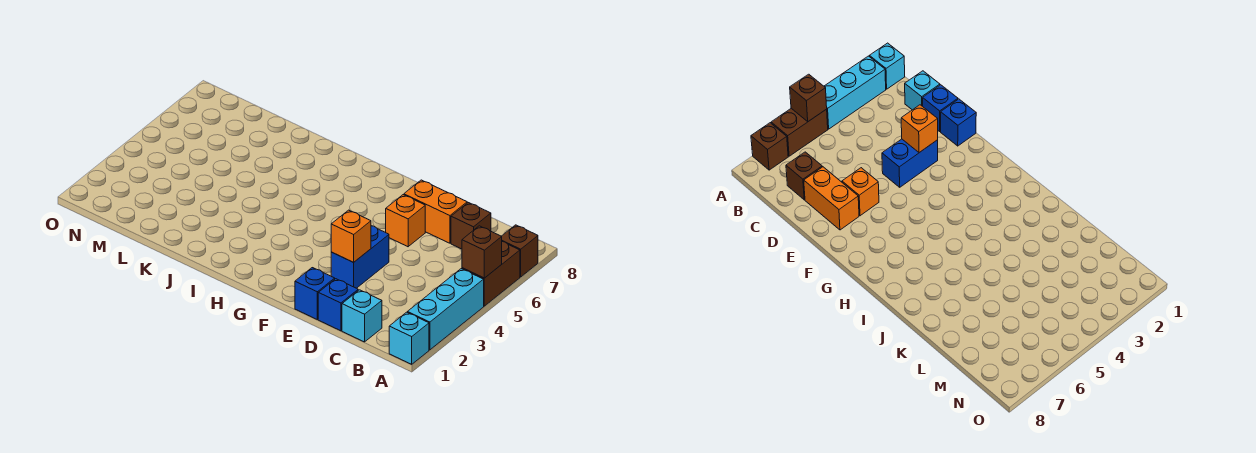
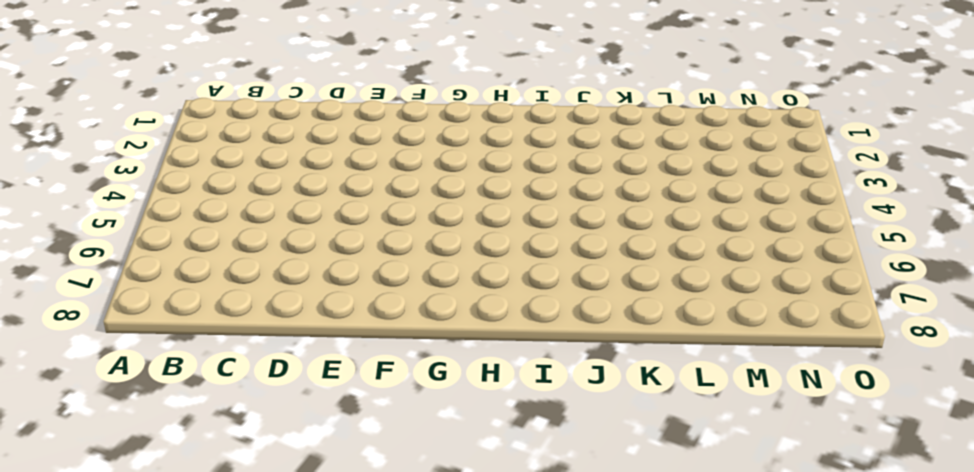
none -> cyan brick A1 level 1
none -> cyan brick A2:A4 level 1
none -> brown brick A5:A6 level 1

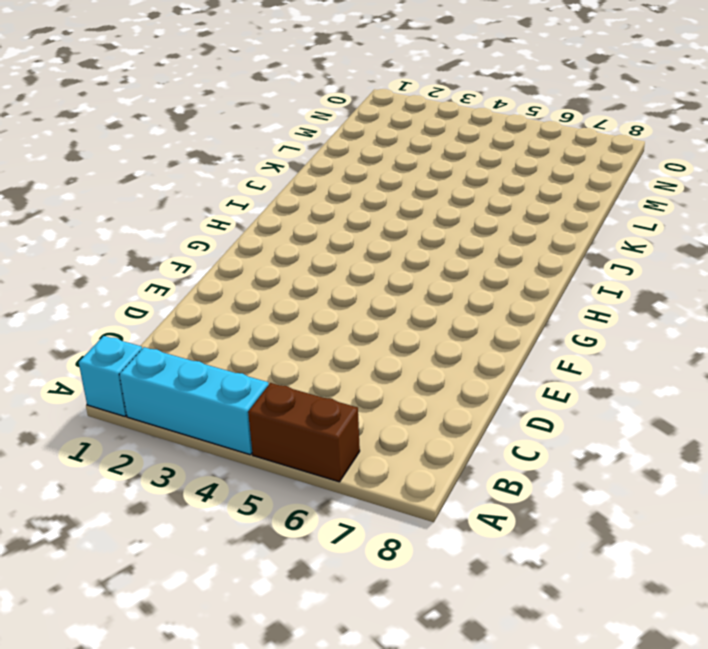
none -> brown brick A7 level 1
none -> cyan brick C1 level 1
none -> brown brick C7 level 1

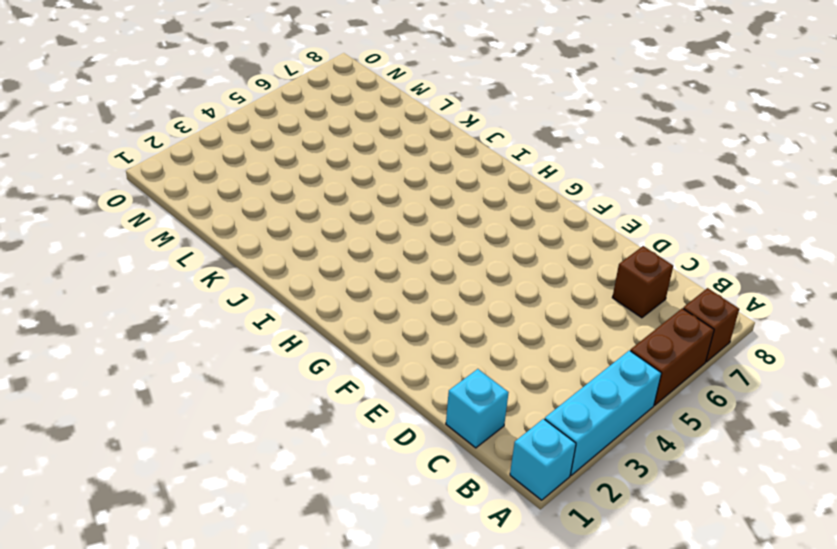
none -> blue brick D1 level 1
none -> orange brick D7:E7 level 1
none -> blue brick E1 level 1

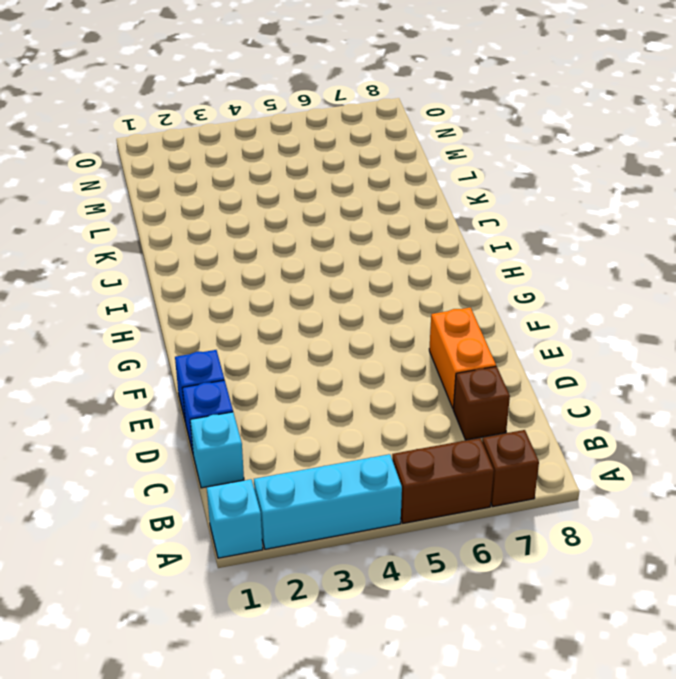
none -> blue brick E3:E4 level 1
none -> orange brick E6 level 1
none -> brown brick A5 level 2

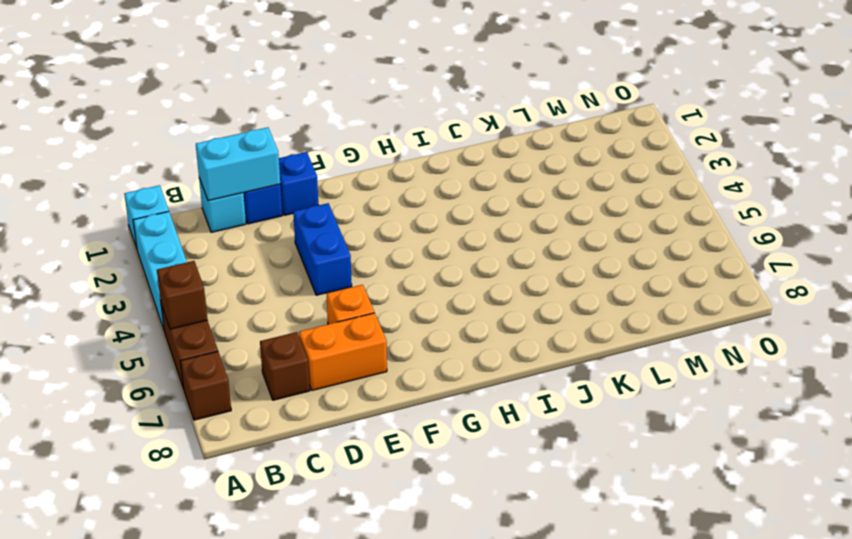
cyan brick C1:D1 level 2 -> none
none -> orange brick E3 level 2

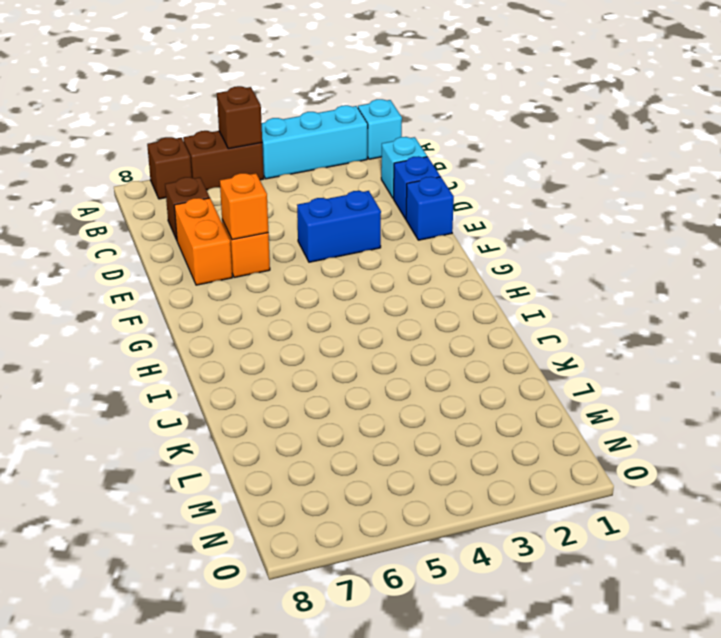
orange brick E6 level 2 -> orange brick E3 level 2

